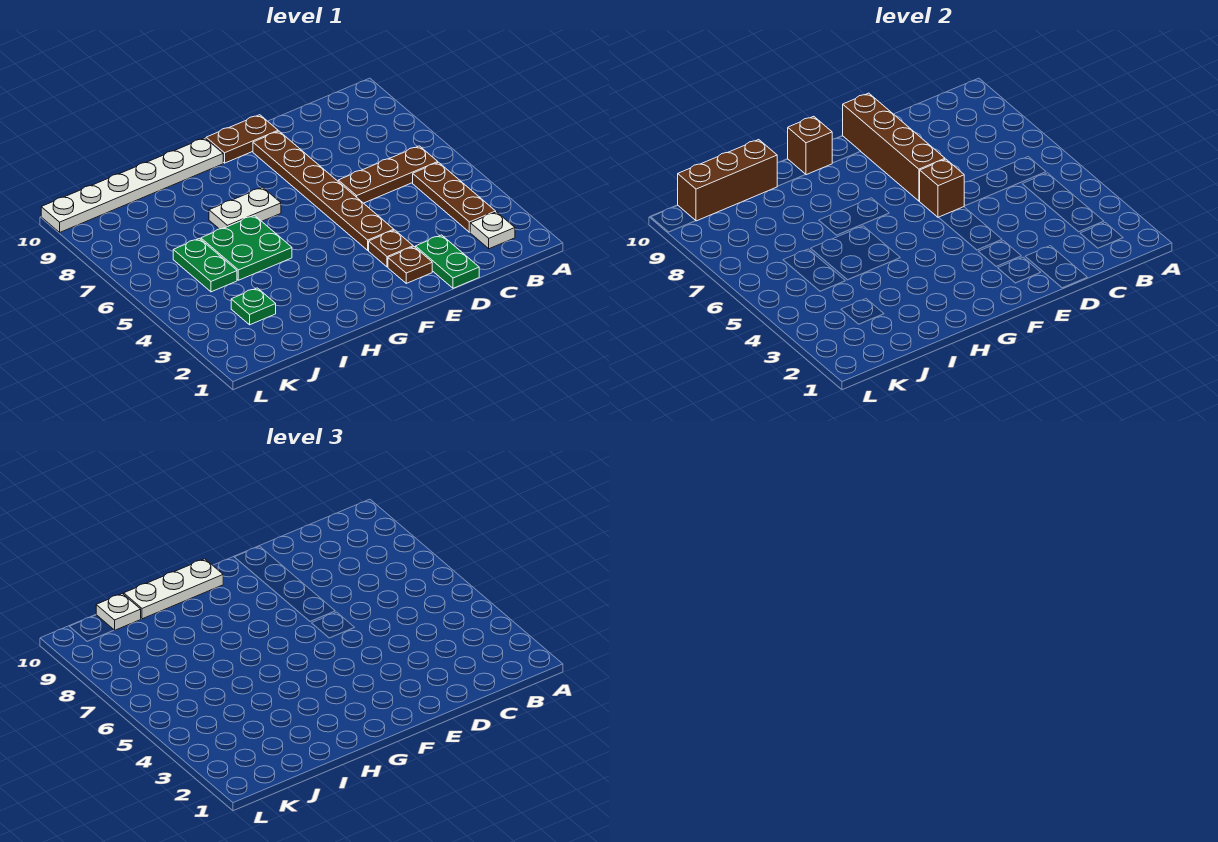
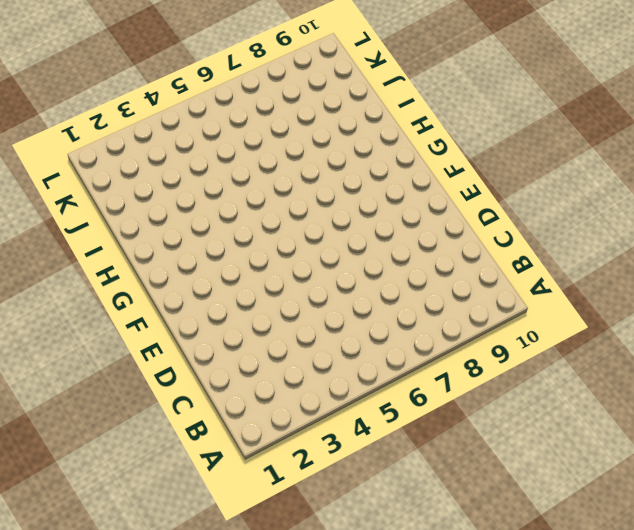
none -> white plate B2 level 1
none -> brown plate B3:B5 level 1
none -> brown plate B6:D6 level 1

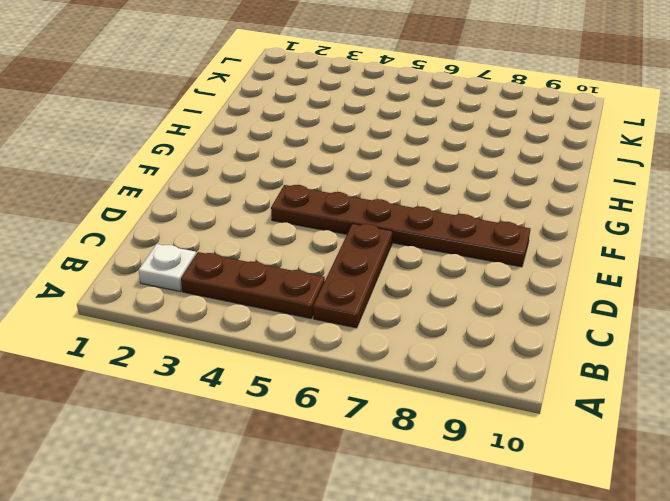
none -> green plate D1:D2 level 1
none -> brown plate E2 level 1
none -> brown plate E3 level 1

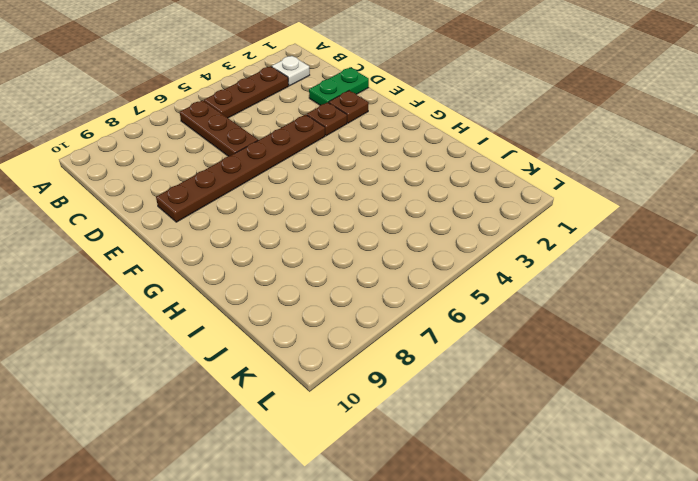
none -> brown plate E10:F10 level 1
none -> white plate G7:H7 level 1
none -> white plate G10:L10 level 1

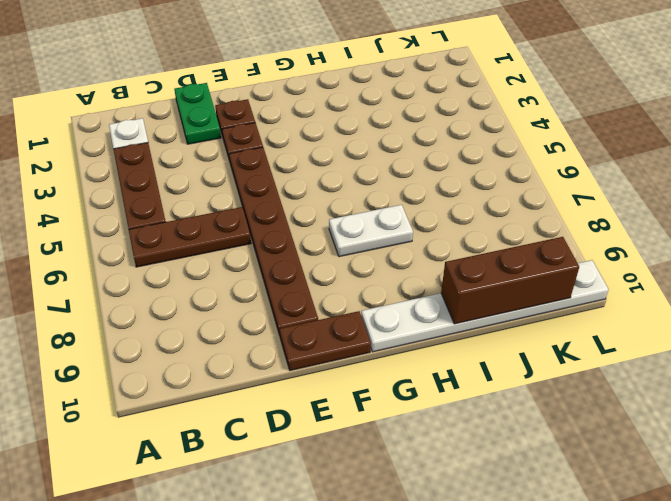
none -> green plate H5:I6 level 1
none -> green plate J3 level 1
none -> green plate J5:J6 level 1

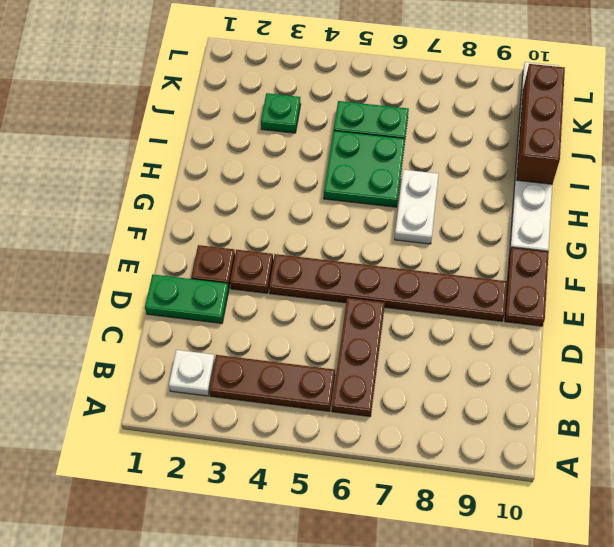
none -> brown brick E6 level 2
none -> brown brick E7:E10 level 2
none -> brown brick G10 level 2

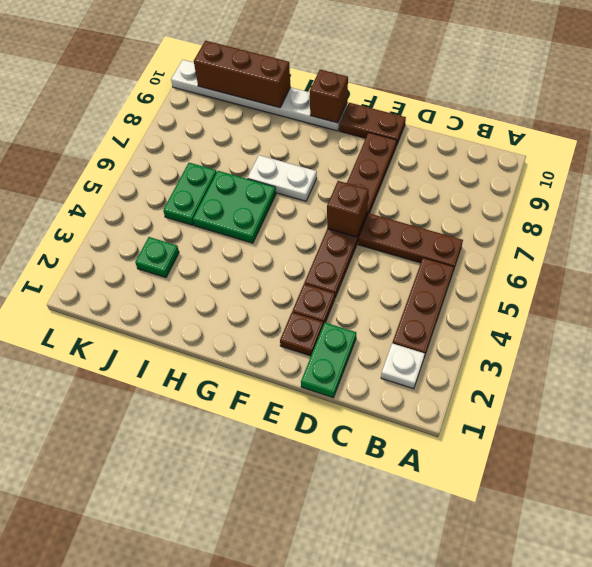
none -> brown brick E7:E10 level 2
none -> white plate G10:I10 level 3
none -> white plate J10 level 3

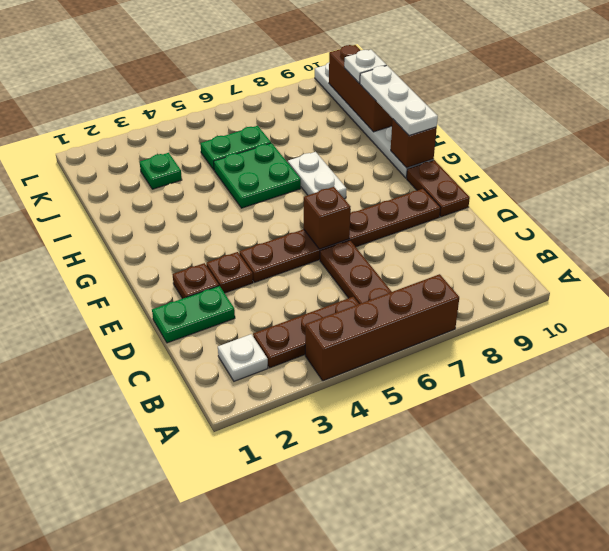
brown brick A4:A7 level 1 -> brown brick E7:E10 level 2

